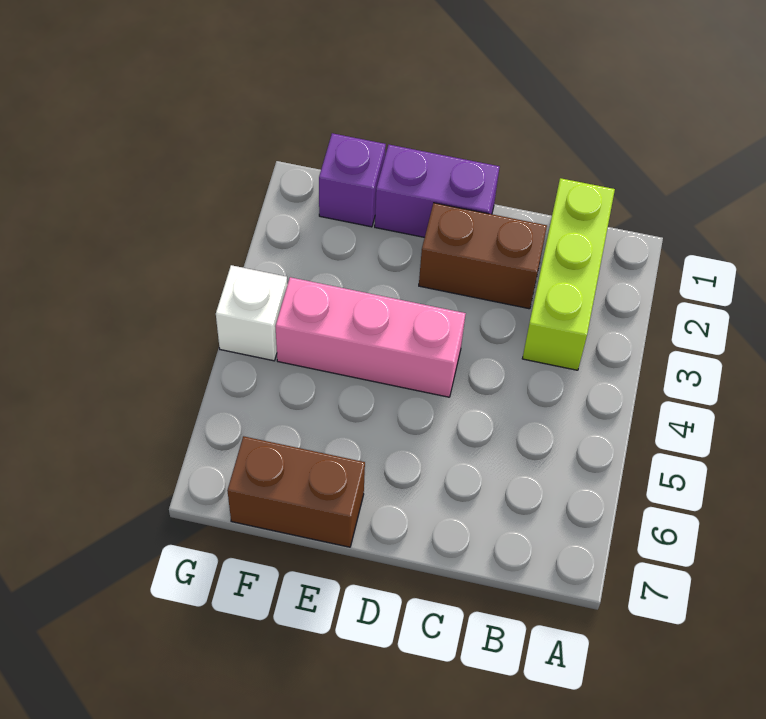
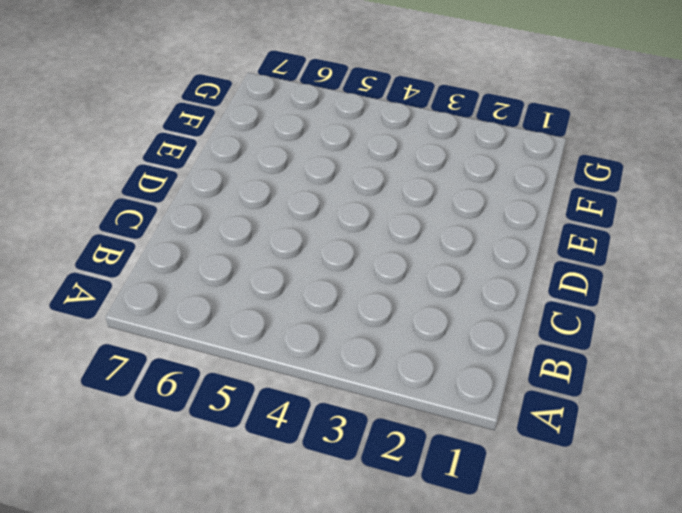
none -> lime brick B1:B3 level 1
none -> brown brick C2:D2 level 1

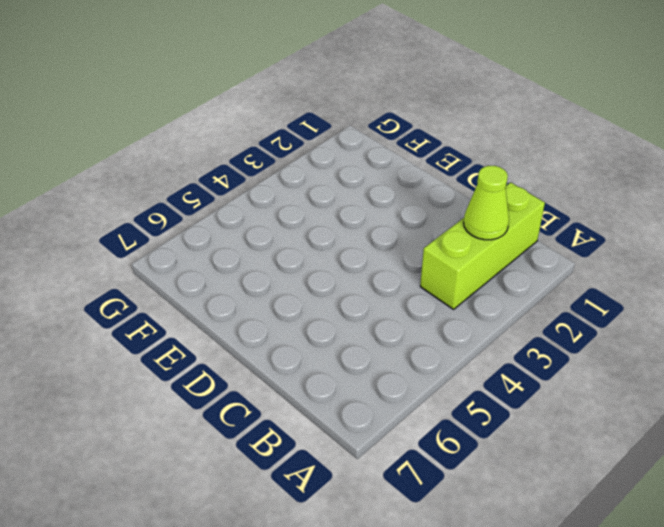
lime cone B2 level 2 -> none
none -> brown brick C2:D2 level 1
none -> purple brick D1:E1 level 1

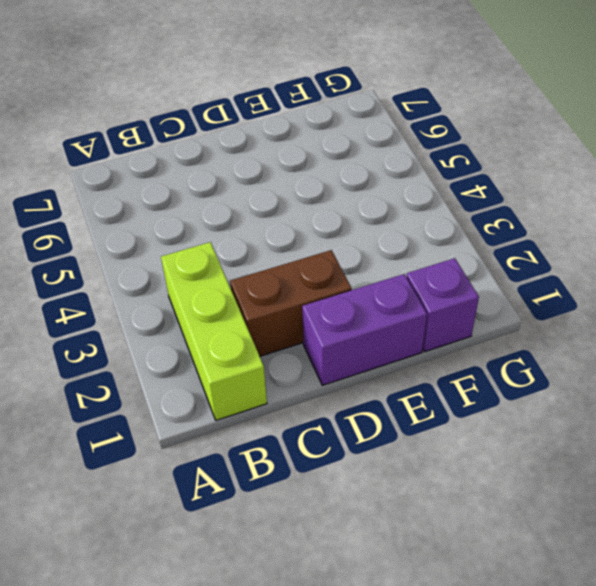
none -> pink brick D4:F4 level 1
none -> brown brick E7:F7 level 1

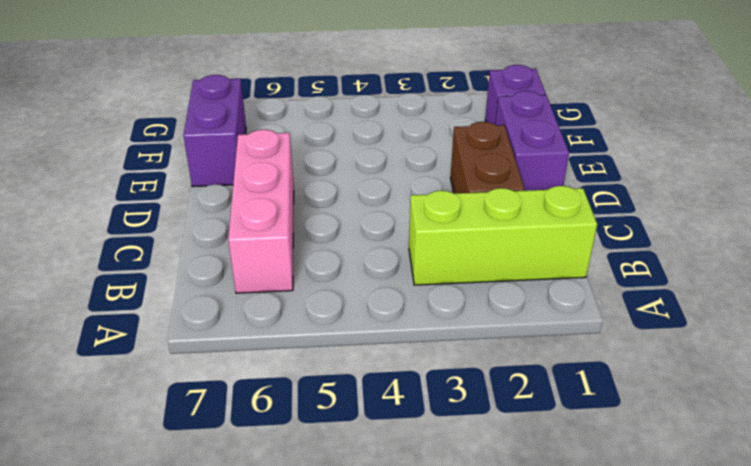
pink brick B6:D6 level 1 -> pink brick D4:F4 level 1
purple brick E7:F7 level 1 -> brown brick E7:F7 level 1
none -> white brick G4 level 1

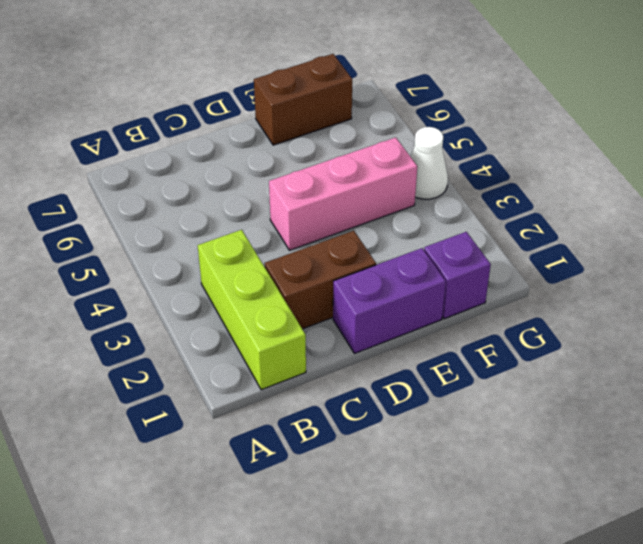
white cone G4 level 1 -> white brick G4 level 1

